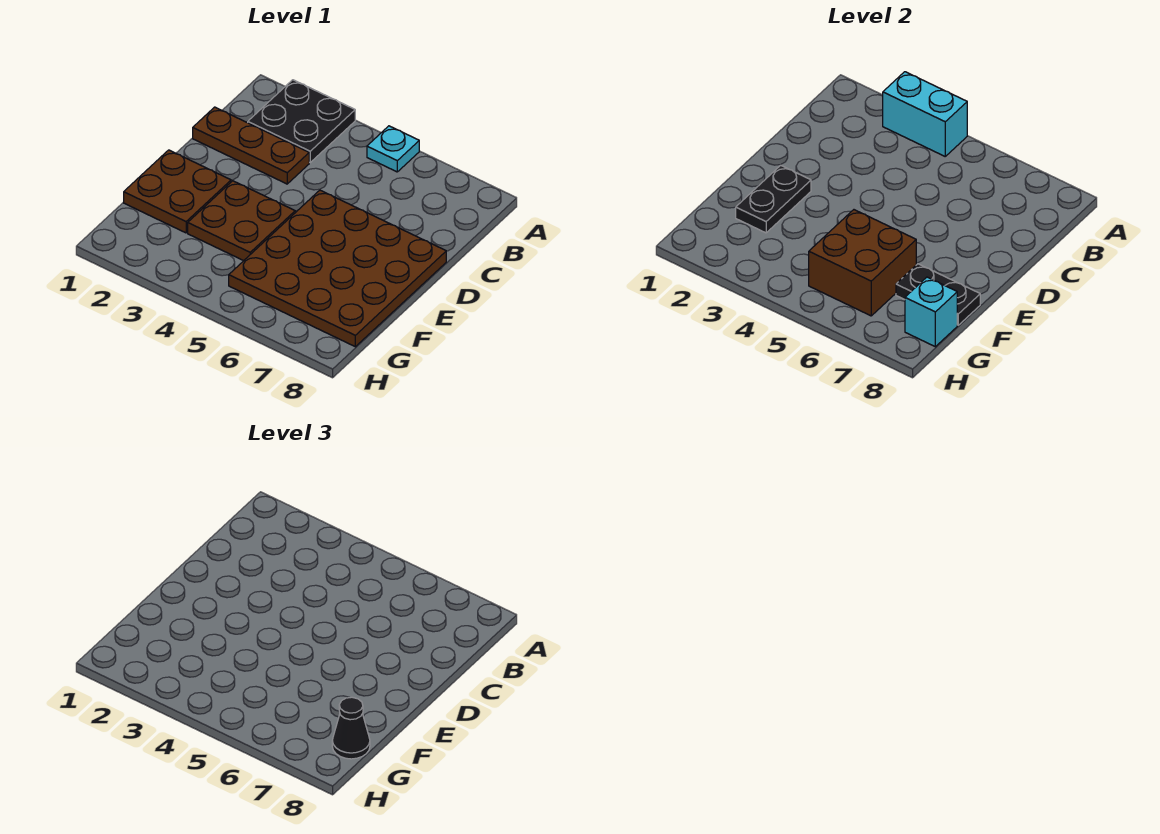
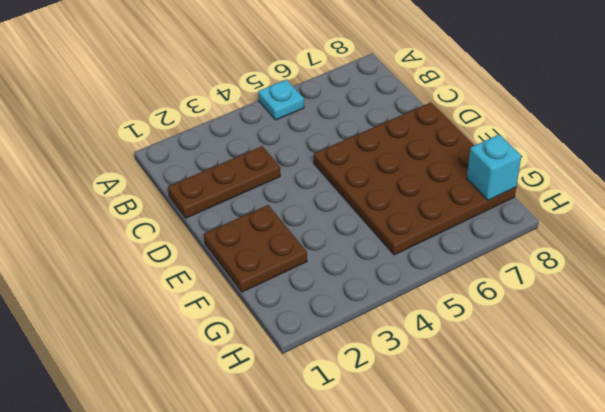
none -> black plate A2:B3 level 1
none -> brown plate E3:F4 level 1
none -> cyan brick A3:A4 level 2

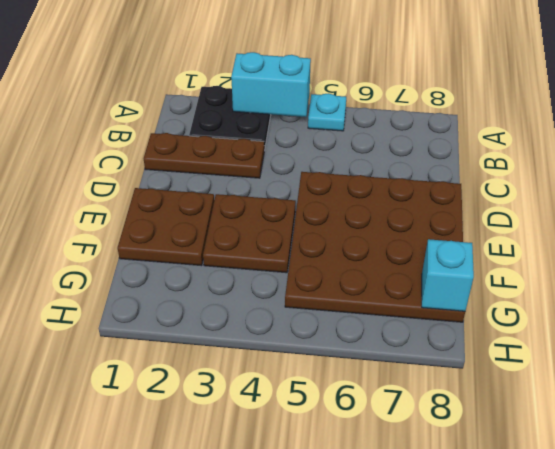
none -> black plate E2:F2 level 2
none -> brown brick F5:G6 level 2
none -> black plate F7:F8 level 2

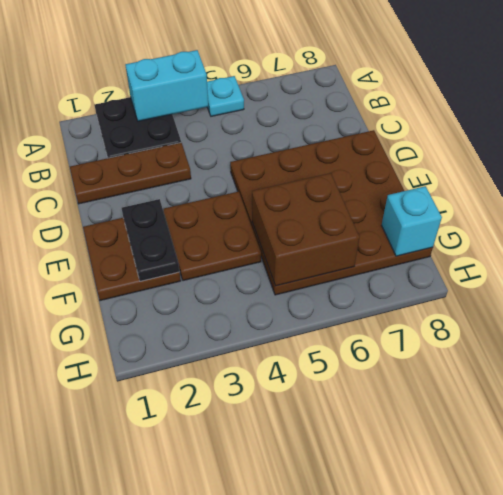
none -> black plate F7:F8 level 2
none -> black cone G8 level 3

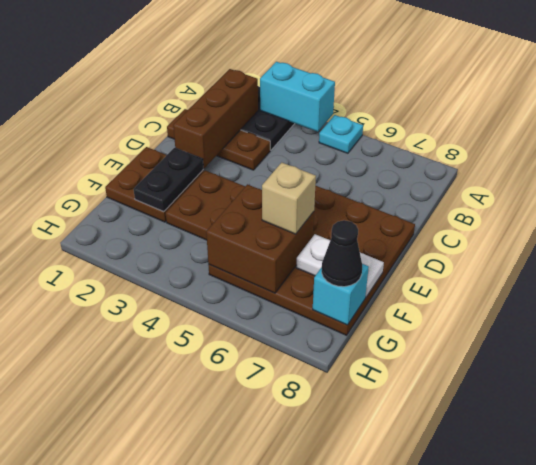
brown brick B2:D2 level 2 -> none
tan brick F6 level 3 -> none
white plate F7:F8 level 2 -> black plate F7:F8 level 2

